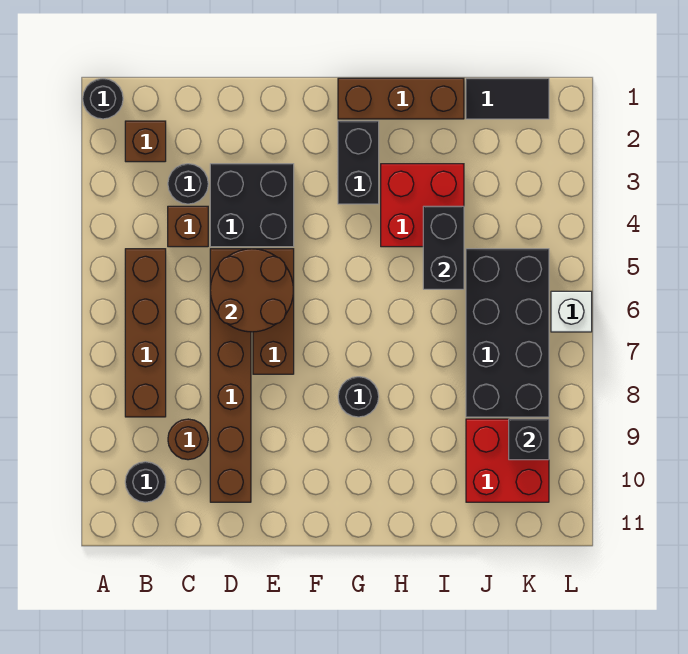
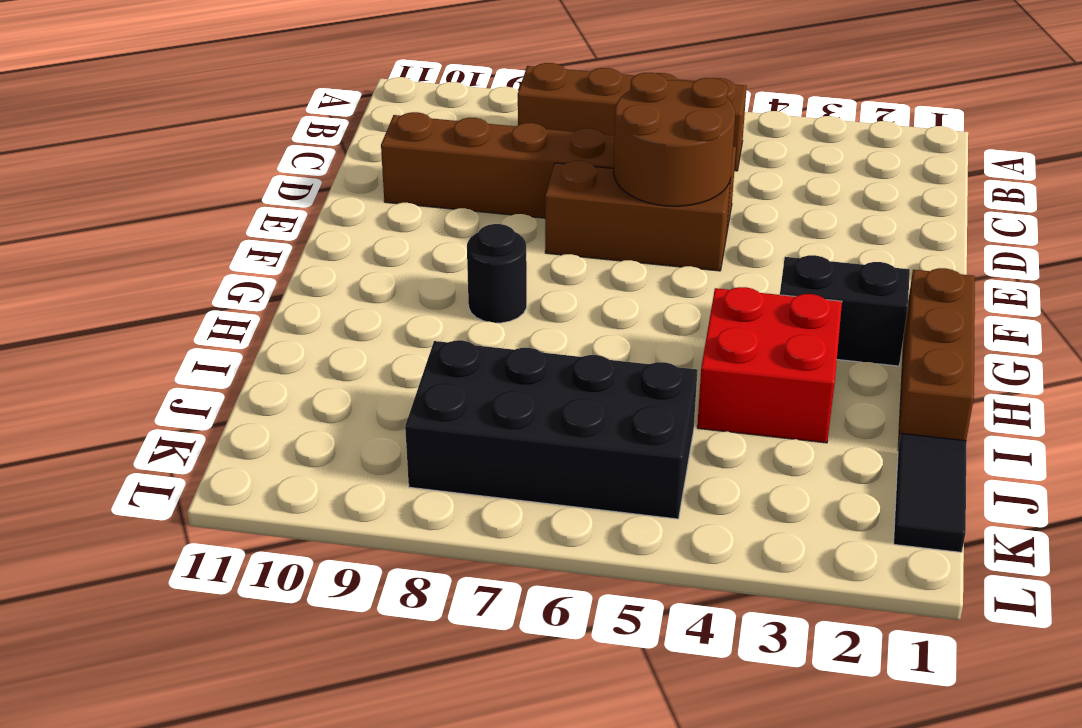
none -> black round brick A1 level 1
none -> brown brick B2 level 1
none -> black round brick B10 level 1

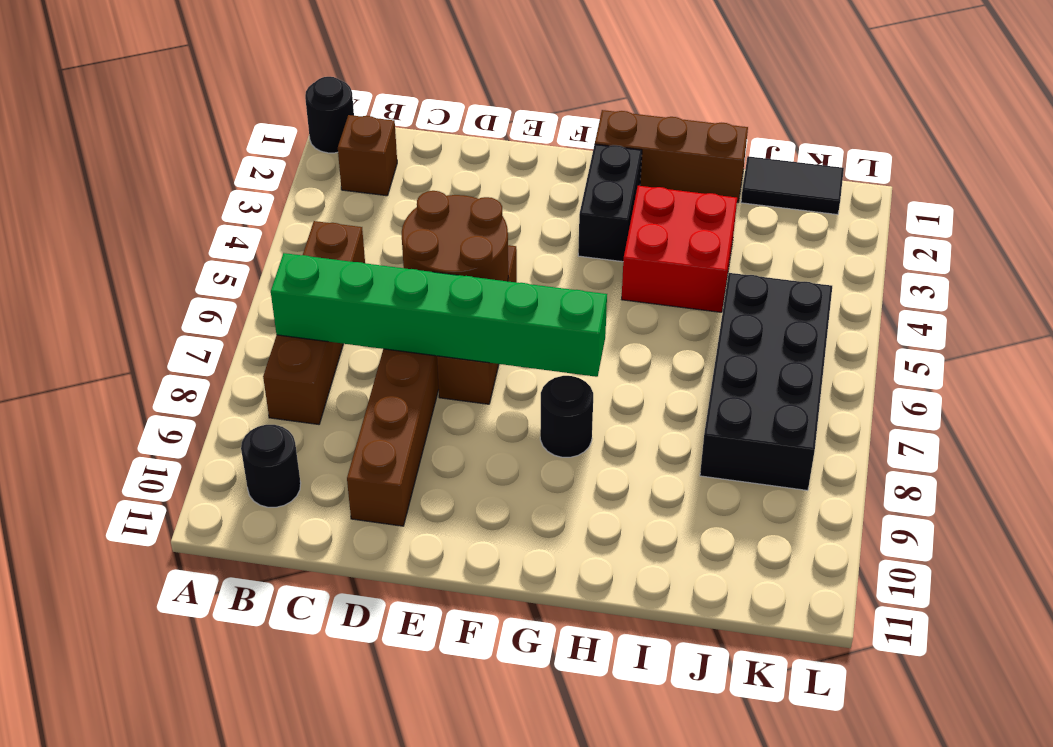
green brick B7:G7 level 2 -> none
none -> black round brick C3 level 1
none -> brown brick C4 level 1
none -> brown round brick C9 level 1

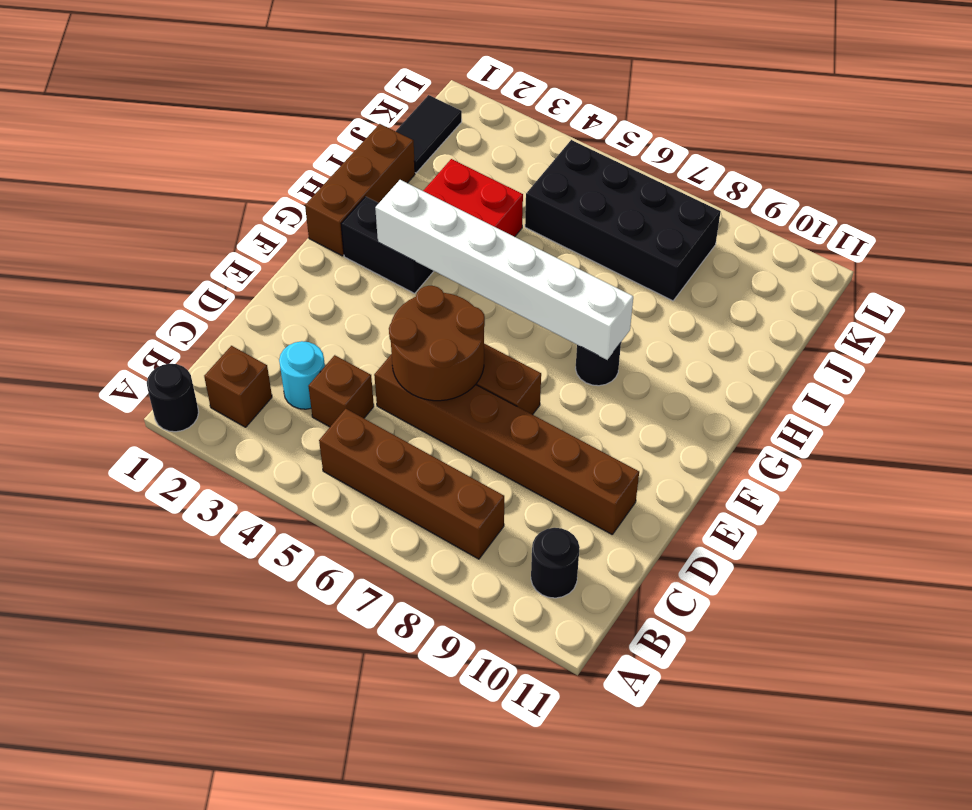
cyan round brick C3 level 1 -> black round brick C3 level 1
white brick G3:G8 level 2 -> none
none -> brown round brick C9 level 1
none -> black brick D3:E4 level 1
none -> red brick J9:K10 level 1

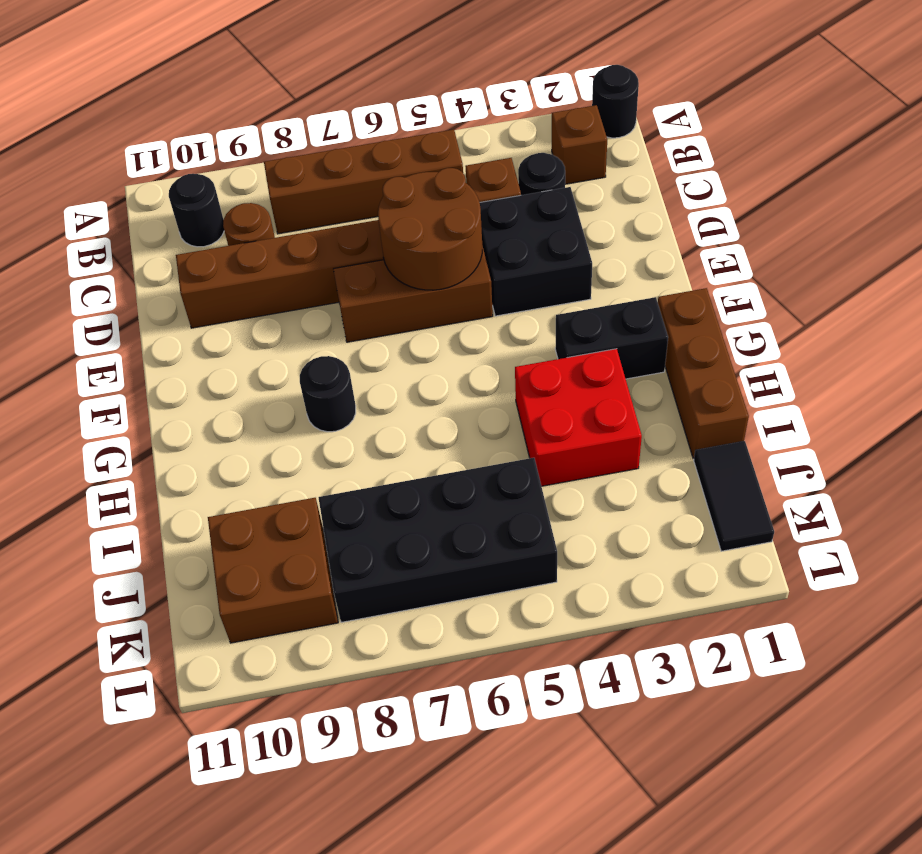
brown brick J9:K10 level 1 -> red brick J9:K10 level 1
none -> white brick L6 level 1
none -> black brick I4:I5 level 2
none -> black brick K9 level 2

